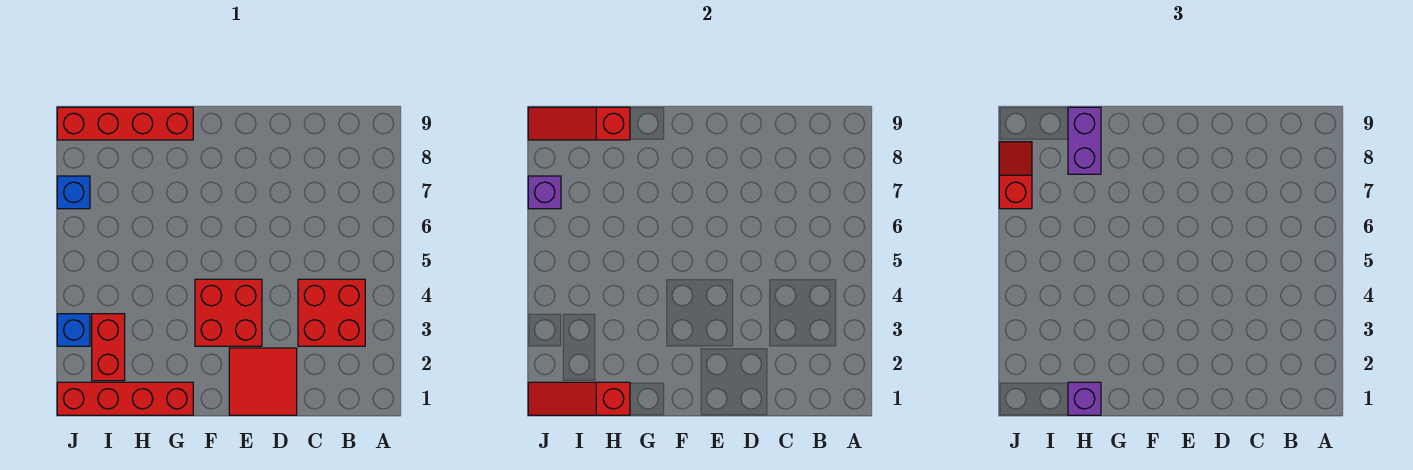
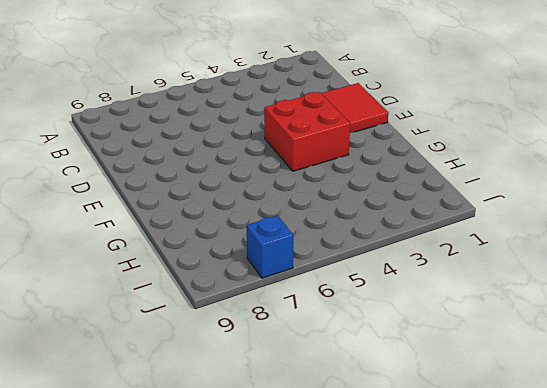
none -> red brick B3:C4 level 1
none -> red brick G1:J1 level 1
none -> red brick G9:J9 level 1

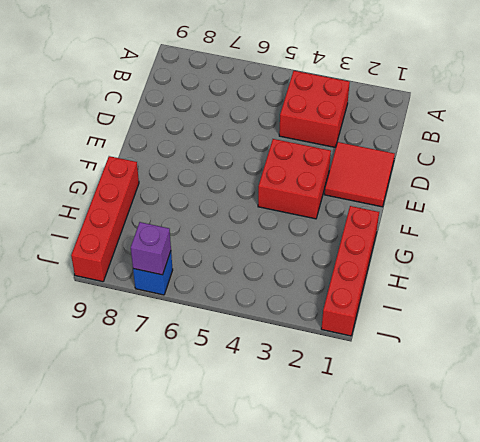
none -> red brick I2:I3 level 1
none -> blue brick J3 level 1
none -> red slope H1:J1 level 2 top H

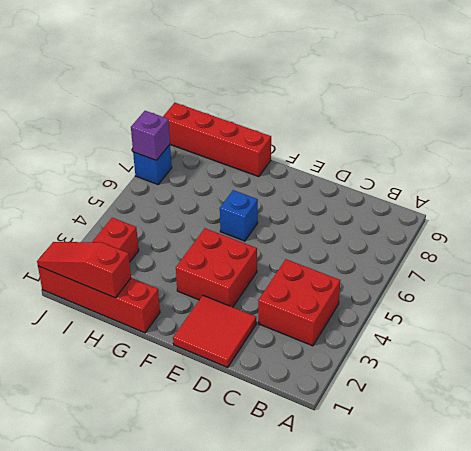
blue brick F6 level 1 -> blue brick J3 level 1
none -> red slope H9:J9 level 2 top H
none -> purple brick H1 level 3
none -> purple brick H8:H9 level 3

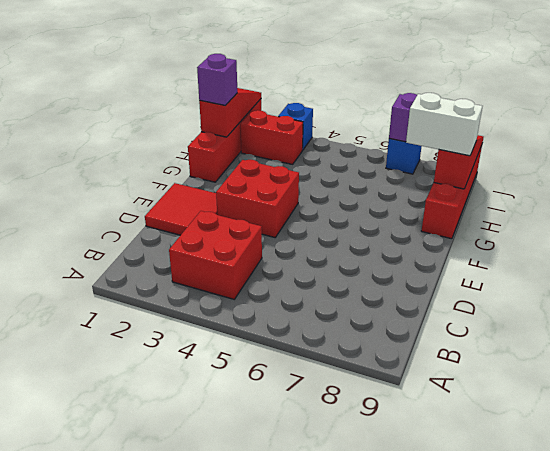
white brick H8:H9 level 3 -> purple brick H8:H9 level 3
none -> red slope J7:J8 level 3 top 7

